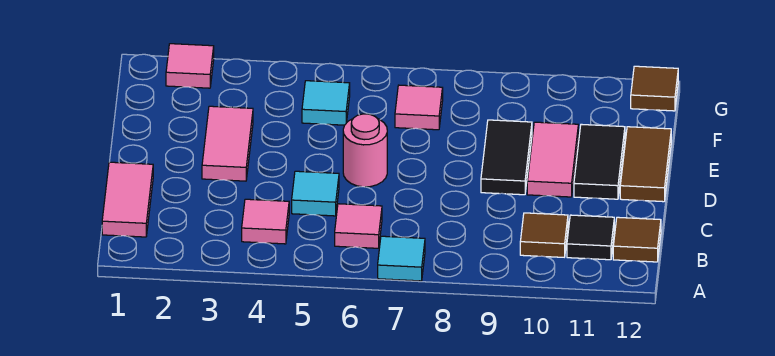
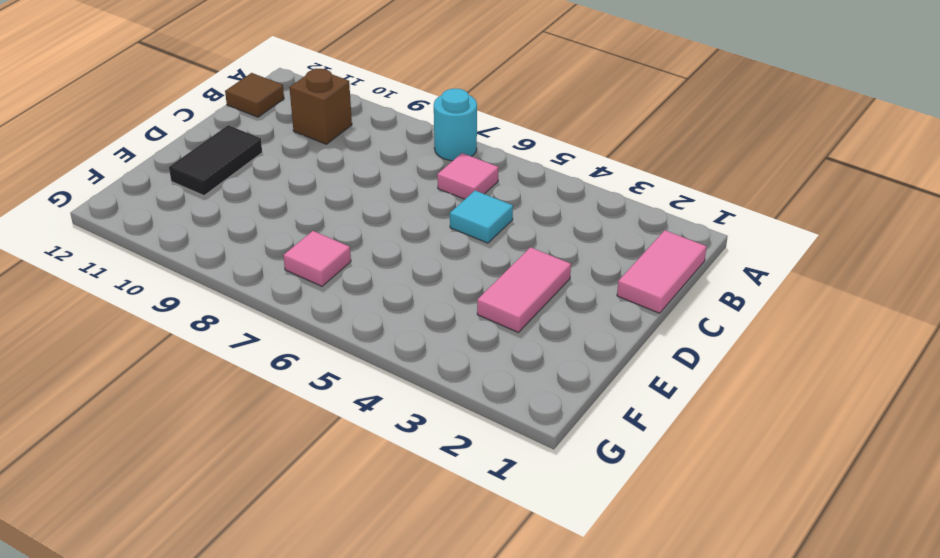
cyan round brick A7 level 1 -> cyan tile A7 level 1
brown brick B10 level 1 -> brown tile B10 level 1
none -> pink tile B4 level 1
none -> black tile B11 level 1
none -> pink round brick D6 level 1

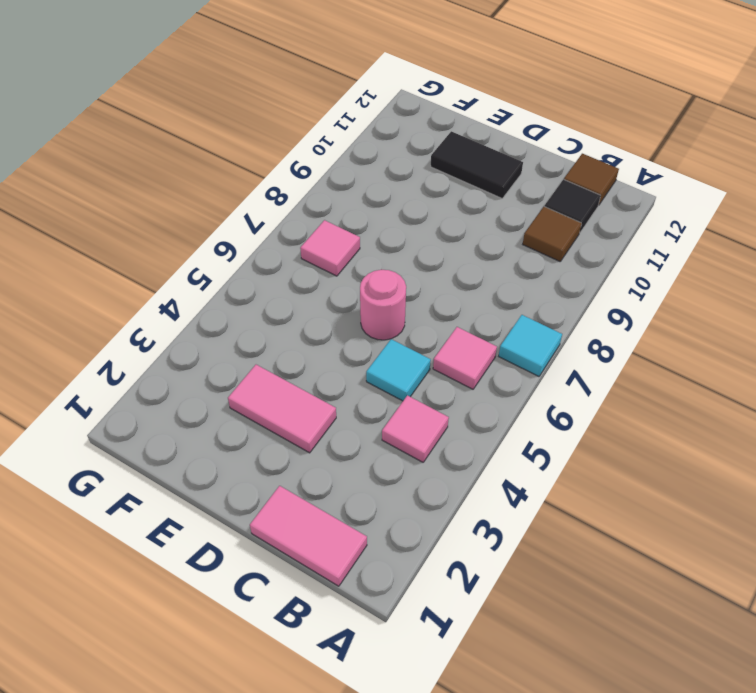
none -> black tile D9:E9 level 1
none -> pink tile D10:E10 level 1
none -> brown tile D12:E12 level 1

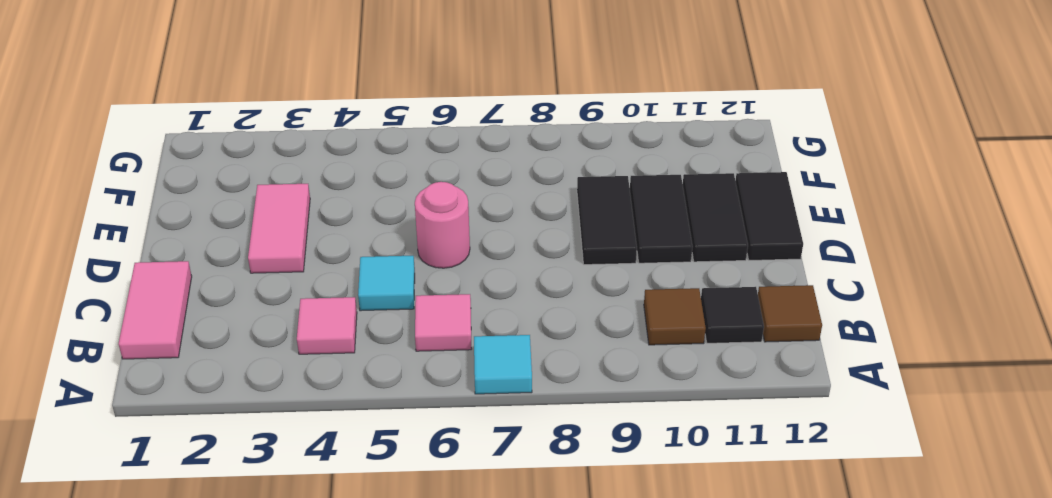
black tile D10:E10 level 1 -> pink tile D10:E10 level 1
black tile D12:E12 level 1 -> brown tile D12:E12 level 1
none -> cyan tile F5 level 1
none -> pink tile F7 level 1
none -> pink tile G2 level 1

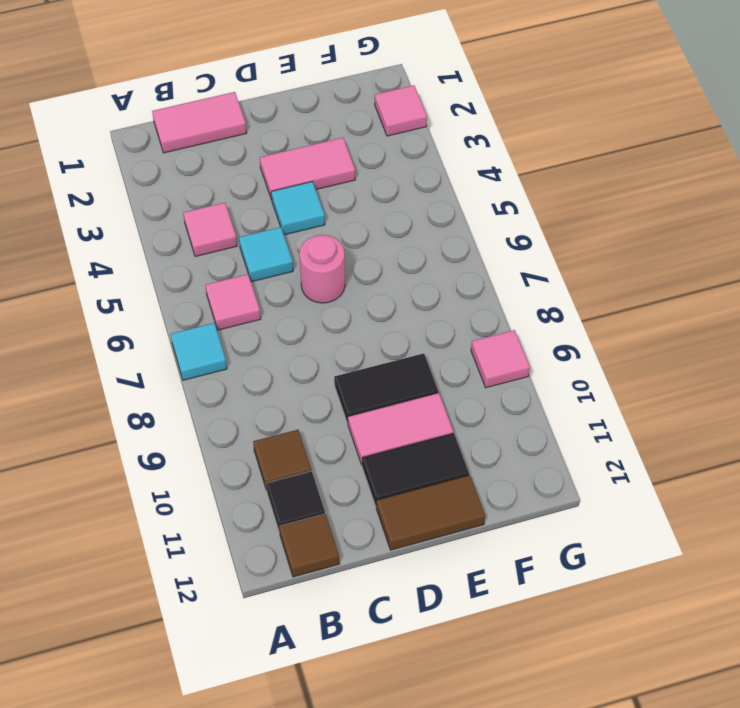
cyan tile D4 level 1 -> cyan tile F5 level 1
pink tile G9 level 1 -> pink tile F7 level 1
none -> brown tile G12 level 1

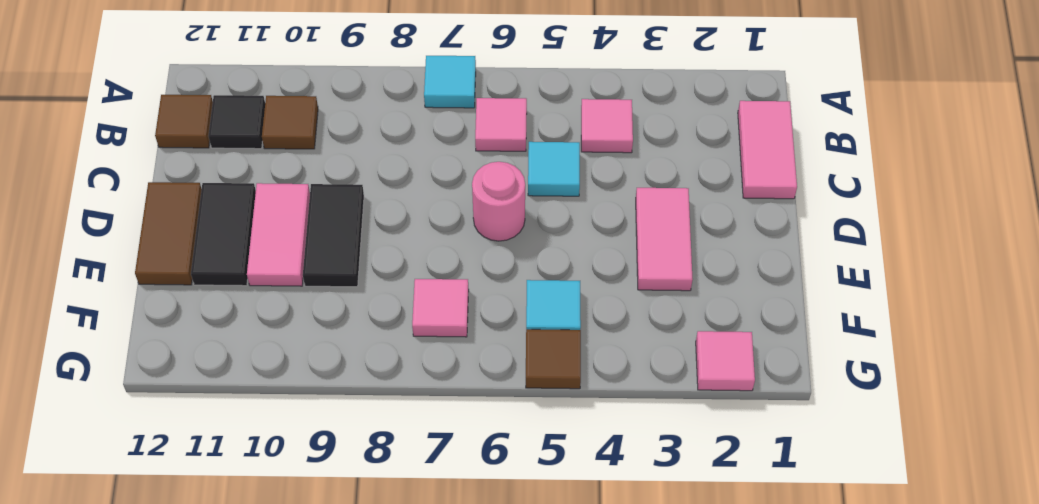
brown tile G5 level 1 -> brown tile G12 level 1

